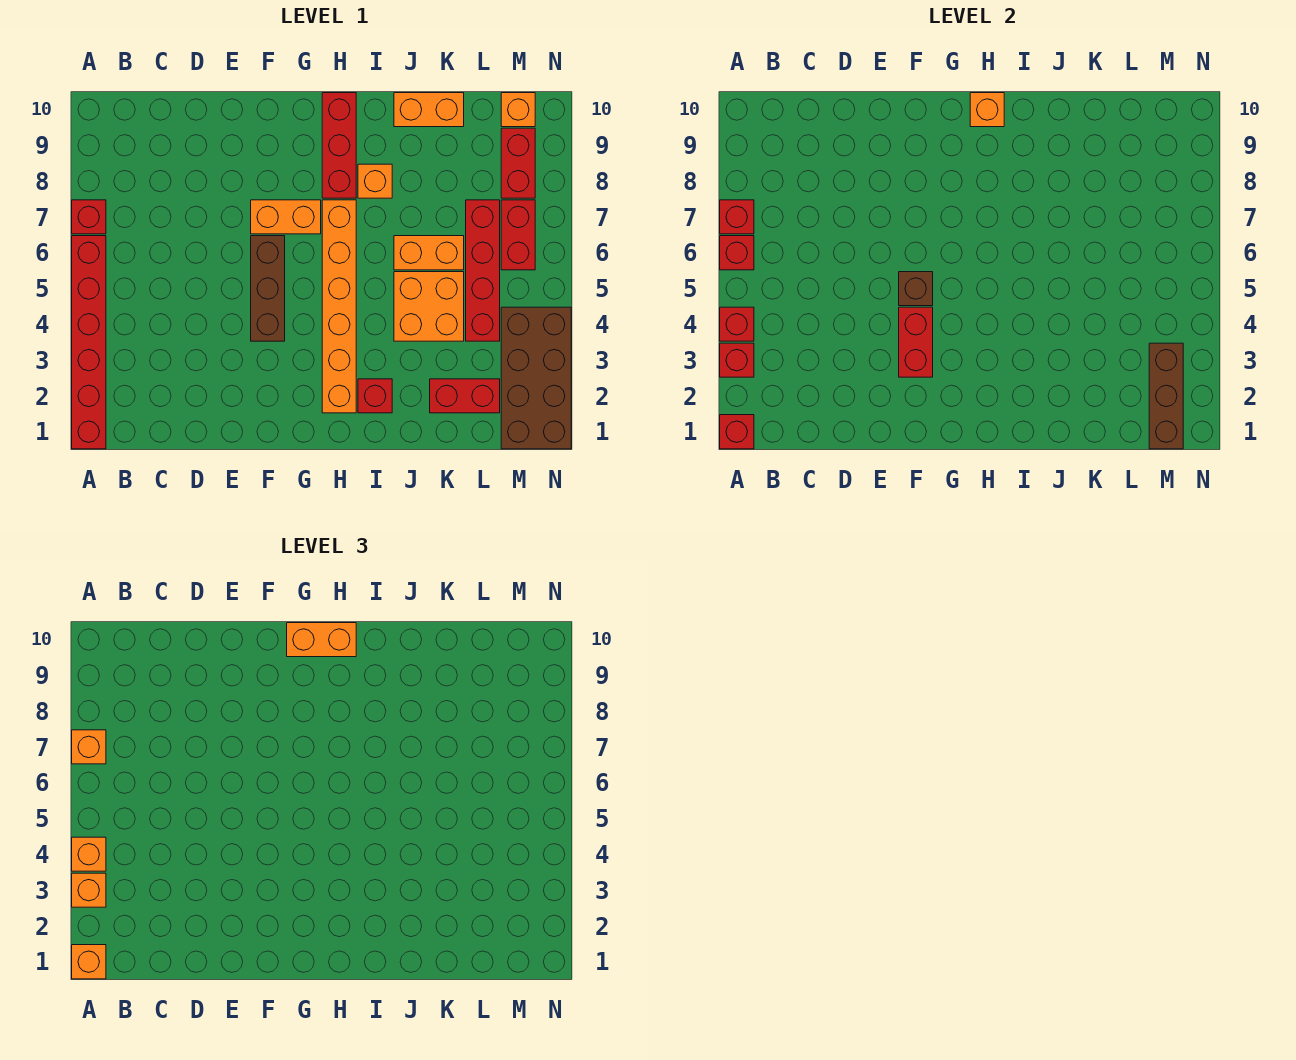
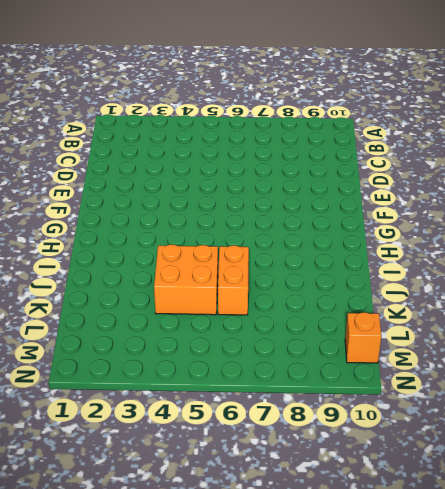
none -> red brick A1:A6 level 1
none -> red brick A7 level 1
none -> brown brick F4:F6 level 1
none -> orange brick F7:G7 level 1

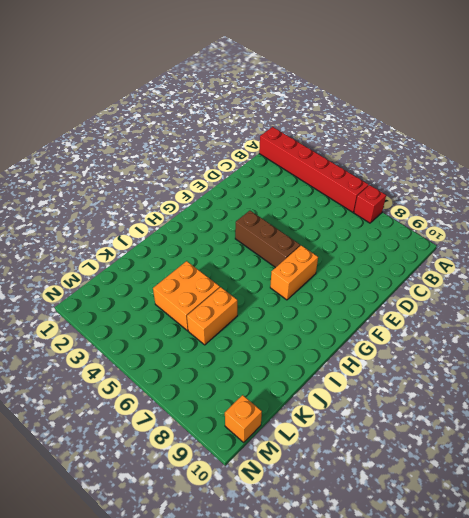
none -> orange brick H2:H7 level 1
none -> red brick H8:H10 level 1
none -> red brick I2 level 1
none -> orange brick I8 level 1

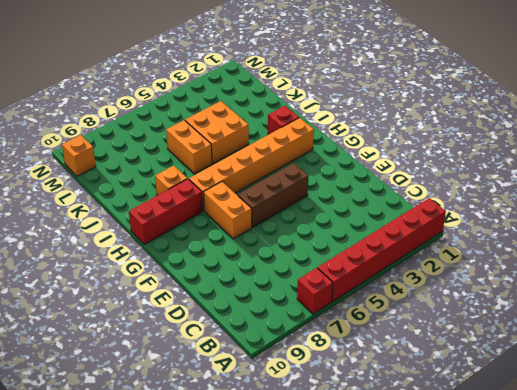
none -> orange brick J10:K10 level 1
none -> red brick K2:L2 level 1
none -> red brick L4:L7 level 1
none -> brown brick M1:N4 level 1

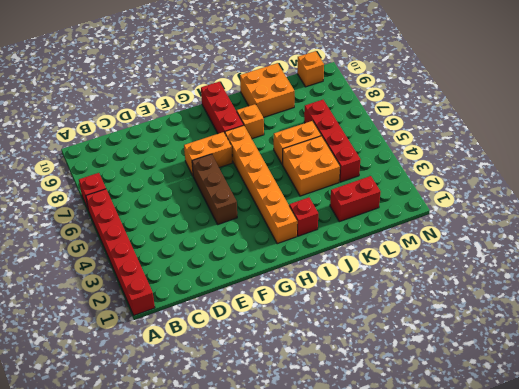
orange brick J9:K10 level 1 -> orange brick J10:K10 level 1
none -> brown brick M1:N4 level 1
none -> red brick M6:M7 level 1
none -> red brick M8:M9 level 1
none -> red brick A1 level 2

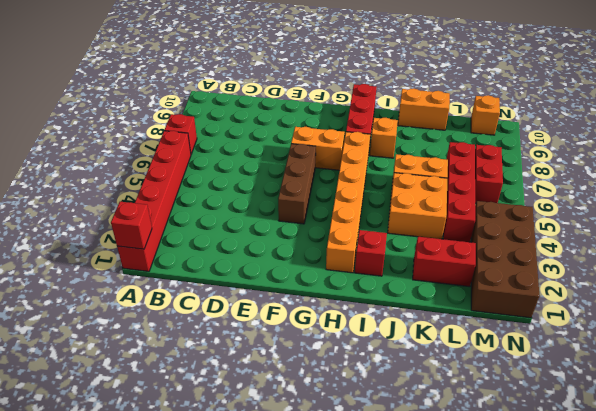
none -> red brick M8:M9 level 1
none -> red brick A3 level 2
none -> red brick A4 level 2
none -> red brick A6 level 2

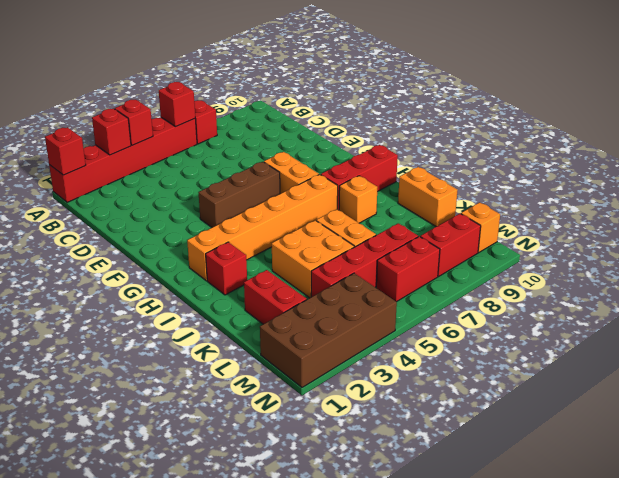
none -> red brick A7 level 2
none -> red brick F3:F4 level 2
none -> brown brick F5 level 2
none -> orange brick H10 level 2

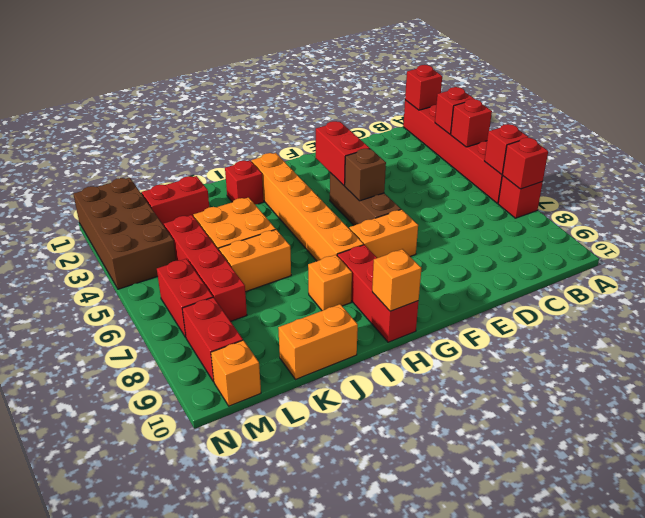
none -> brown brick M1:M3 level 2
none -> orange brick A1 level 3
none -> orange brick A3 level 3
none -> orange brick A4 level 3

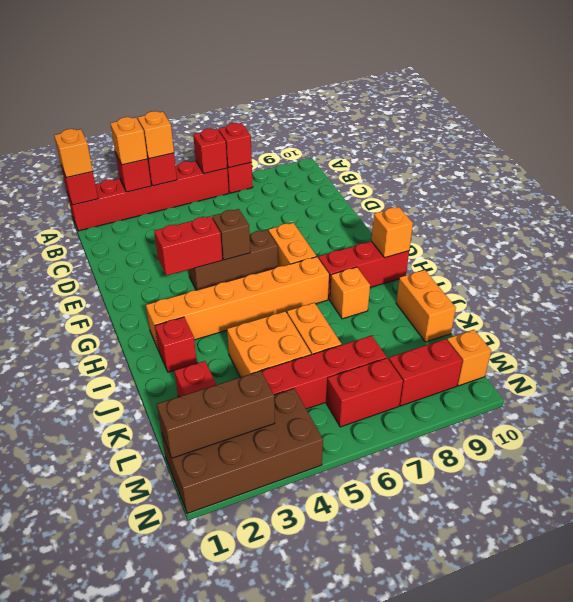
none -> orange brick A7 level 3
none -> orange brick G10:H10 level 3

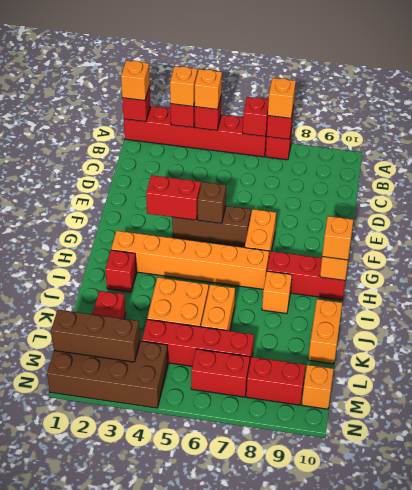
orange brick H10 level 3 -> orange brick G10:H10 level 3

